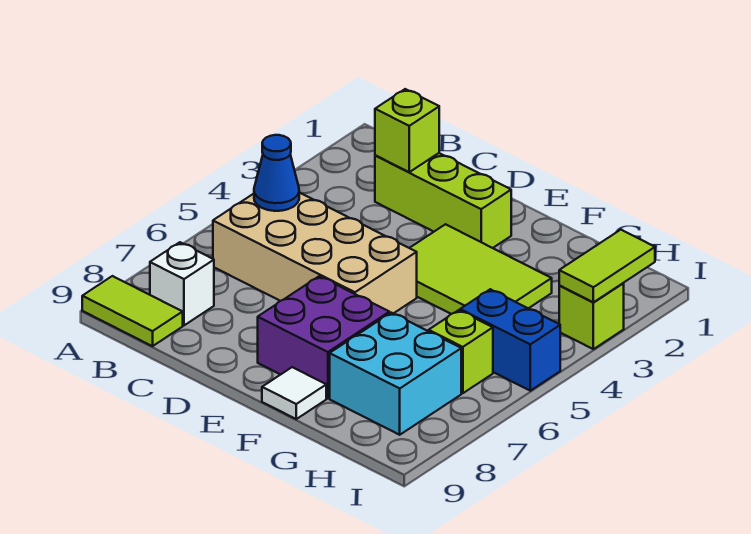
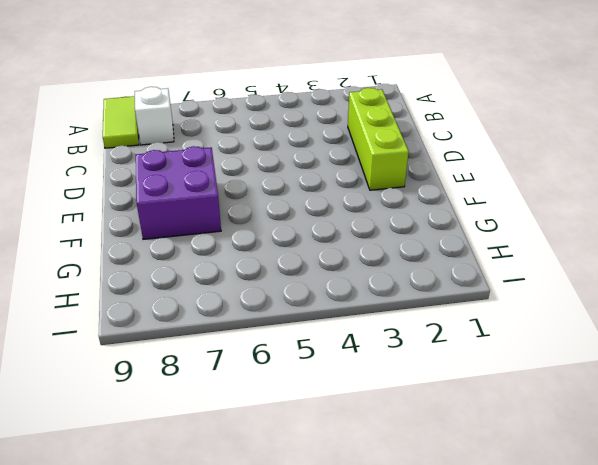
none -> tan brick B5:E6 level 1
none -> lime tile E3:G4 level 1
none -> white tile F9 level 1

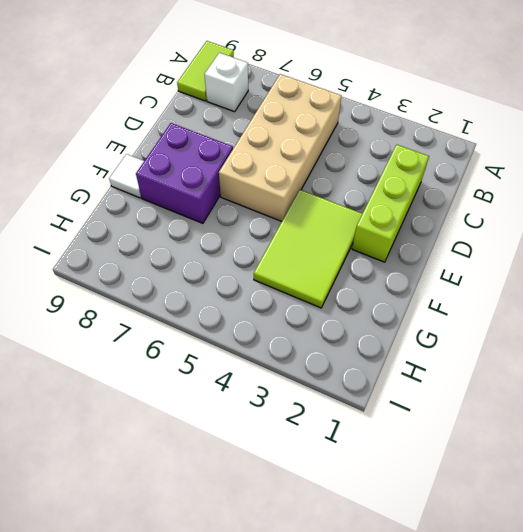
none -> cyan brick G7:H8 level 1
none -> blue brick H5:I5 level 1
none -> lime brick H6 level 1

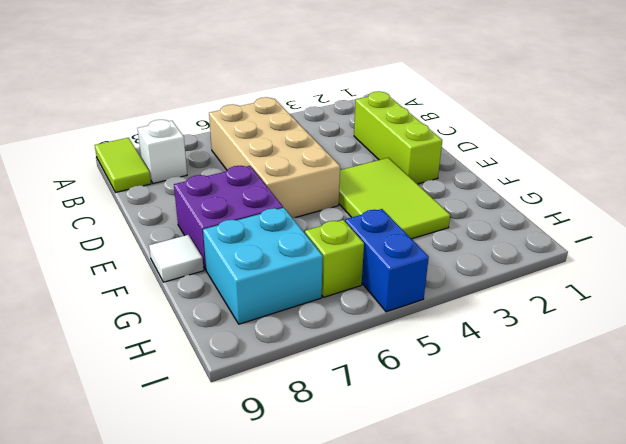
none -> lime brick I3 level 1
none -> blue cone B5 level 2
none -> lime brick C2 level 2

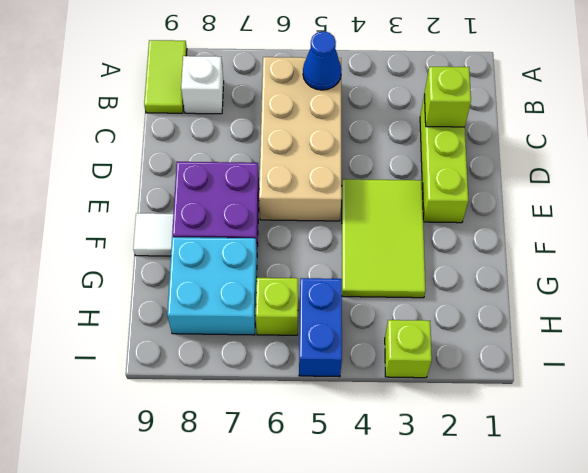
none -> lime tile I2:I3 level 2

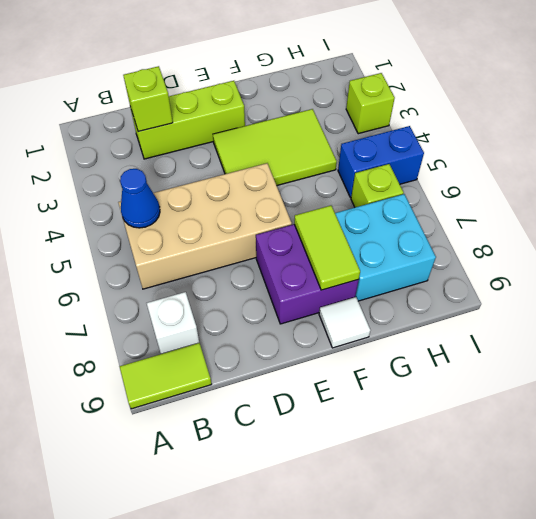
lime tile F7:F8 level 2 -> lime tile I2:I3 level 2

